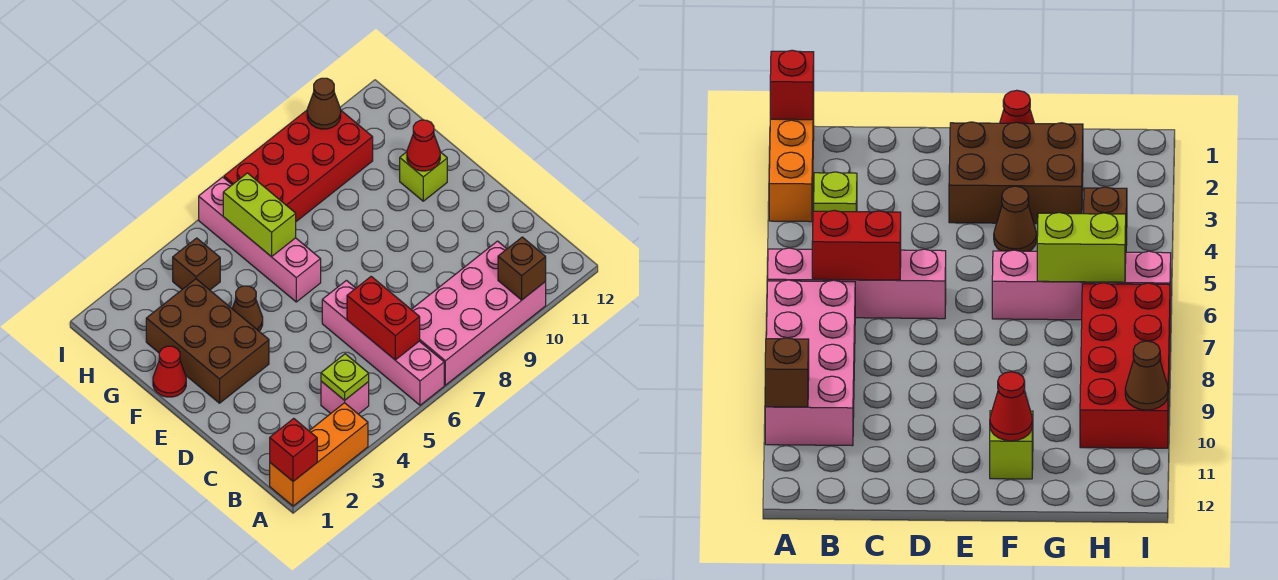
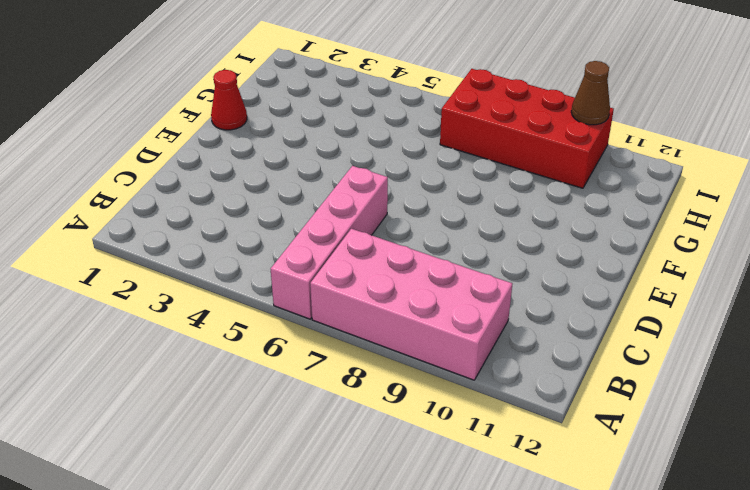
none -> orange brick A1:A3 level 1
none -> pink brick B4 level 1
none -> brown brick E2:G3 level 1

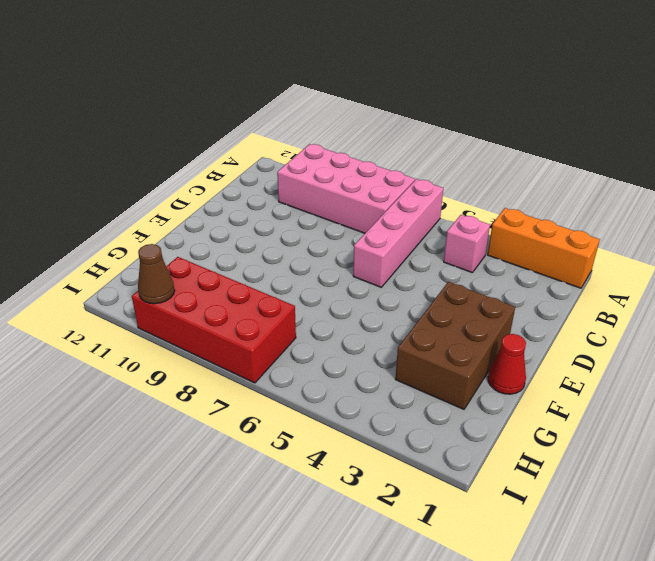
none -> brown cone F4 level 1
none -> pink brick F6:I6 level 1
none -> lime brick F11 level 1

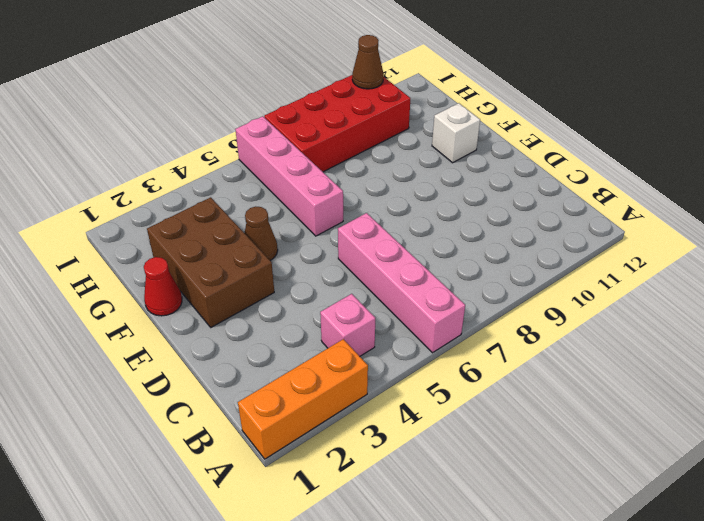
white brick F11 level 1 -> lime brick F11 level 1
none -> pink brick A7:B10 level 1
none -> brown brick H4 level 1
none -> red brick A1 level 2

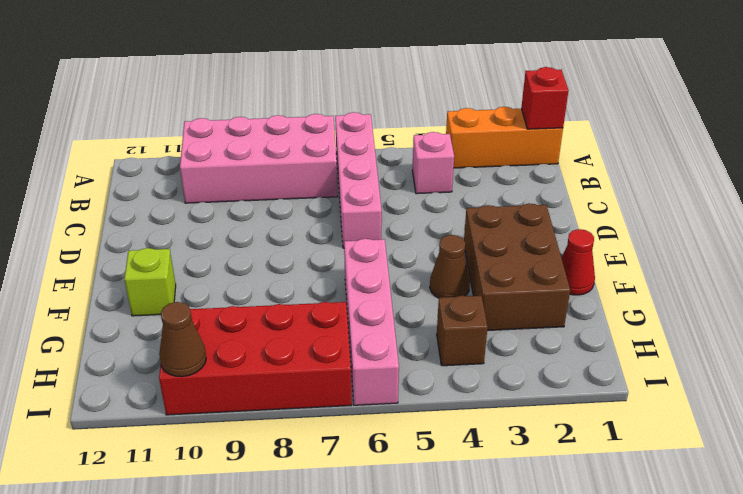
none -> brown brick A10 level 2
none -> lime plate B4 level 2
none -> red brick B6:C6 level 2

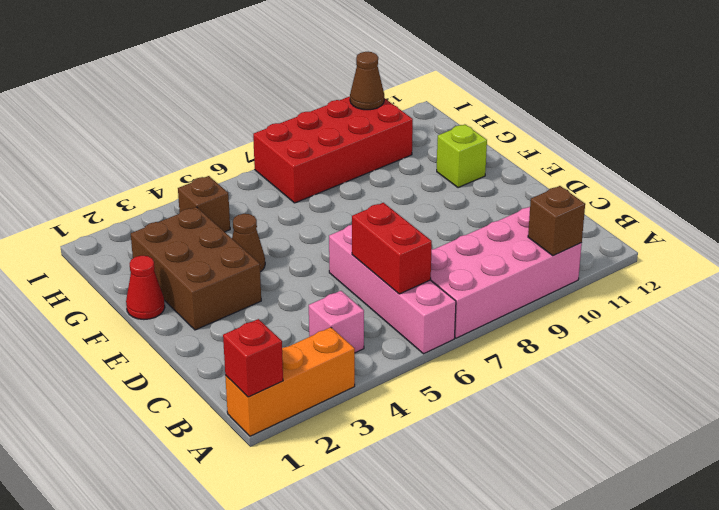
none -> pink brick F6:I6 level 1
none -> lime plate B4 level 2
none -> red cone F11 level 2

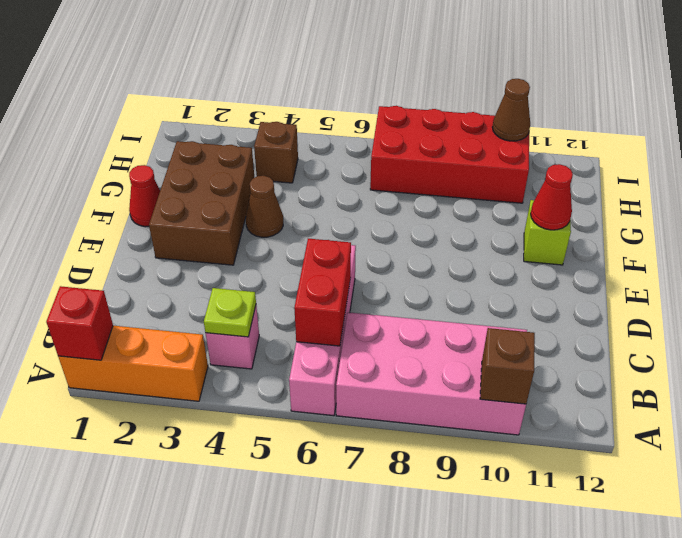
none -> pink brick F6:I6 level 1
none -> lime brick G6:H6 level 2

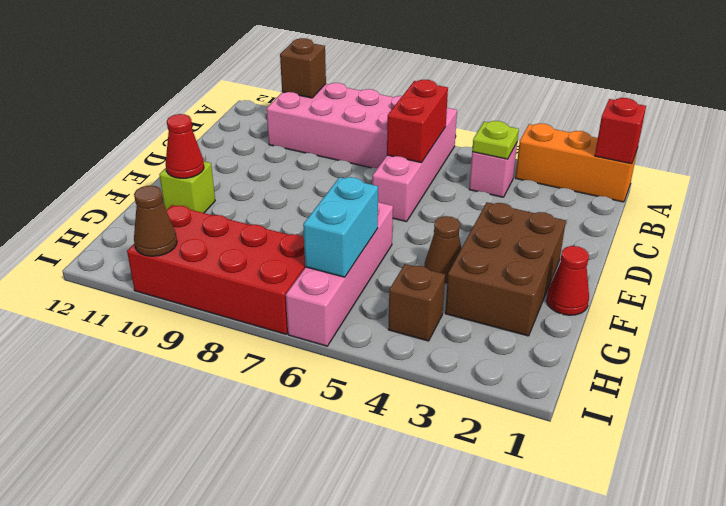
cyan brick G6:H6 level 2 -> lime brick G6:H6 level 2

